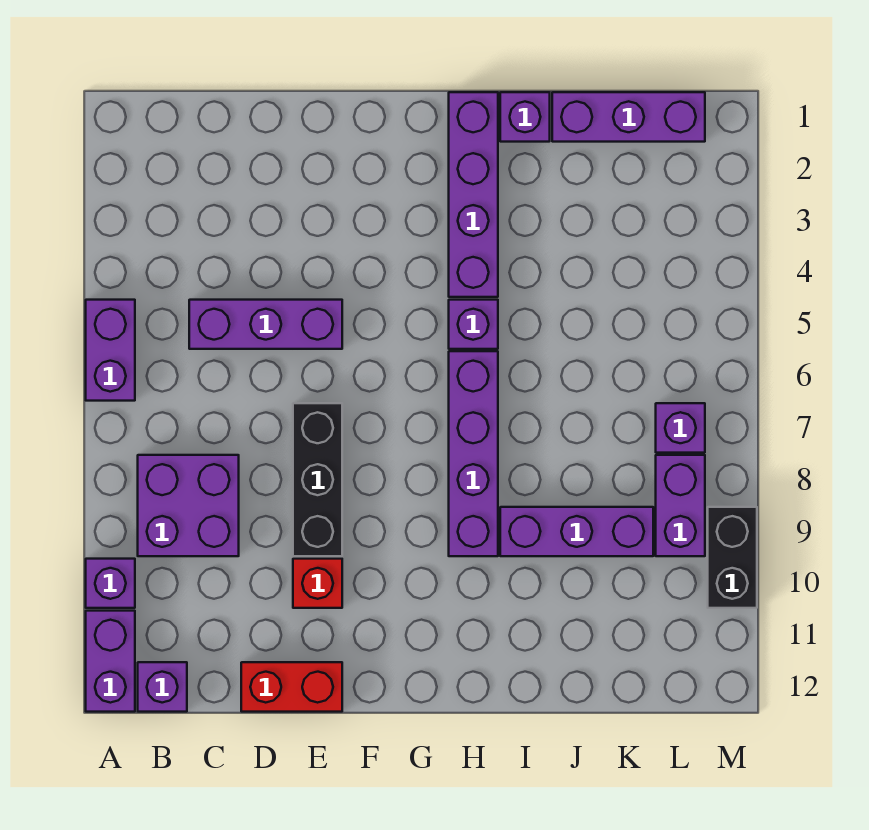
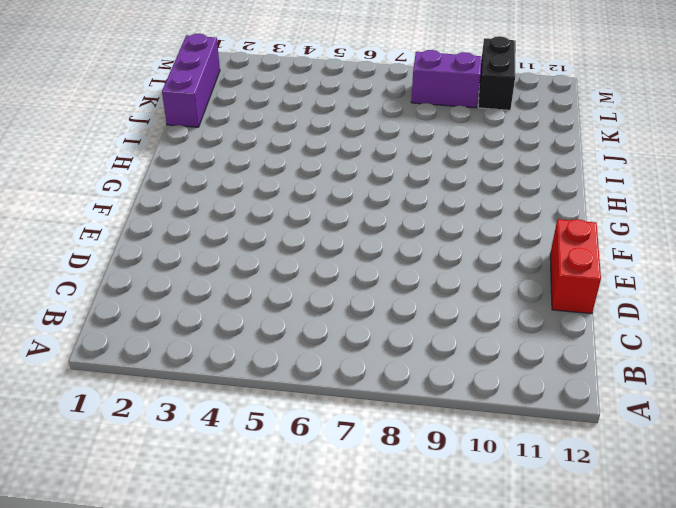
black brick L10:M10 level 1 -> black brick M9:M10 level 1
none -> purple brick A5:A6 level 1
none -> purple brick A10 level 1
none -> purple brick A11:A12 level 1

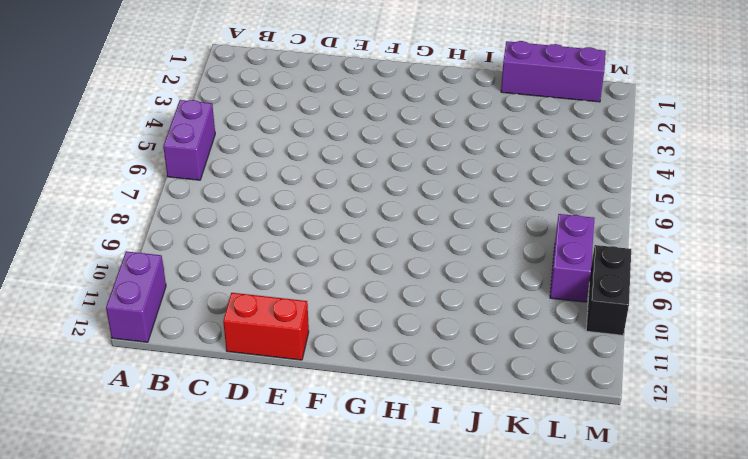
none -> purple brick A10 level 1
none -> purple brick B8:C9 level 1
none -> purple brick B12 level 1

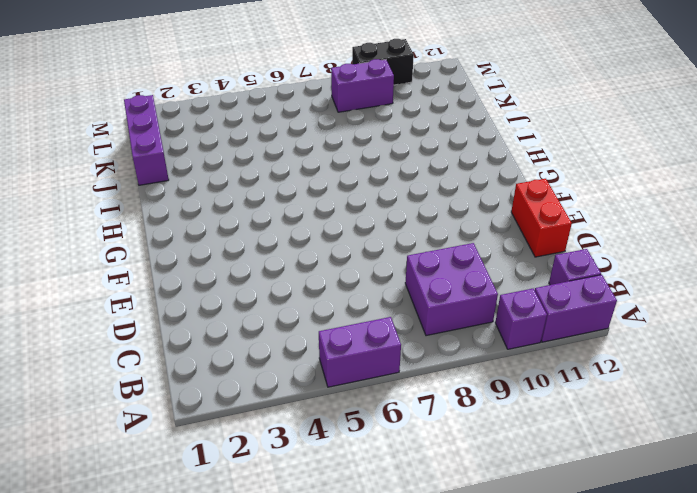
none -> purple brick C5:E5 level 1
none -> black brick E7:E9 level 1
none -> red brick E10 level 1

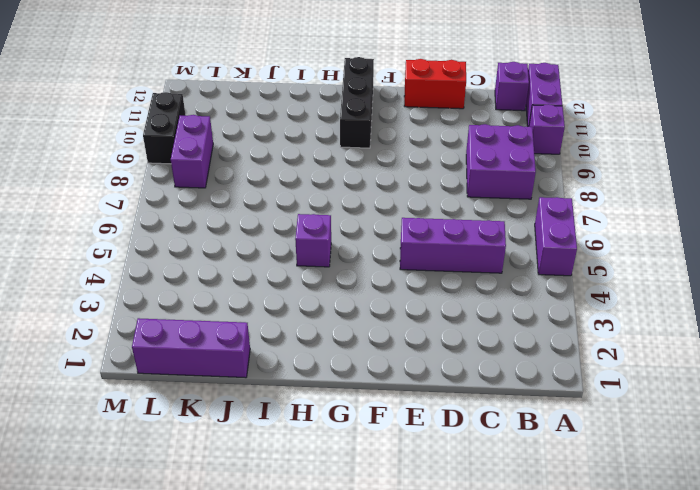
black brick G10:G12 level 1 -> black brick E7:E9 level 1
none -> red brick E10 level 1
none -> purple brick H1:H4 level 1
none -> purple brick H6:H9 level 1

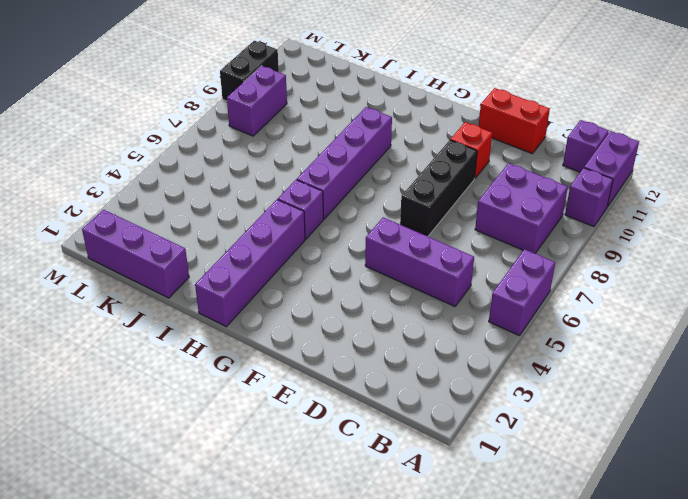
none -> purple brick I1 level 1
none -> purple brick I9:K9 level 1
none -> purple brick L7 level 1

